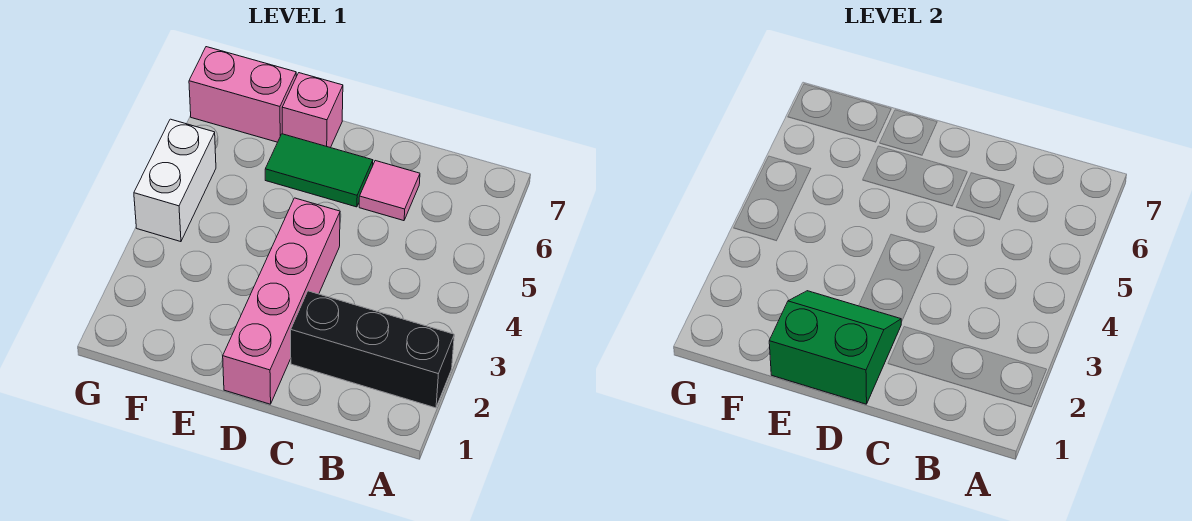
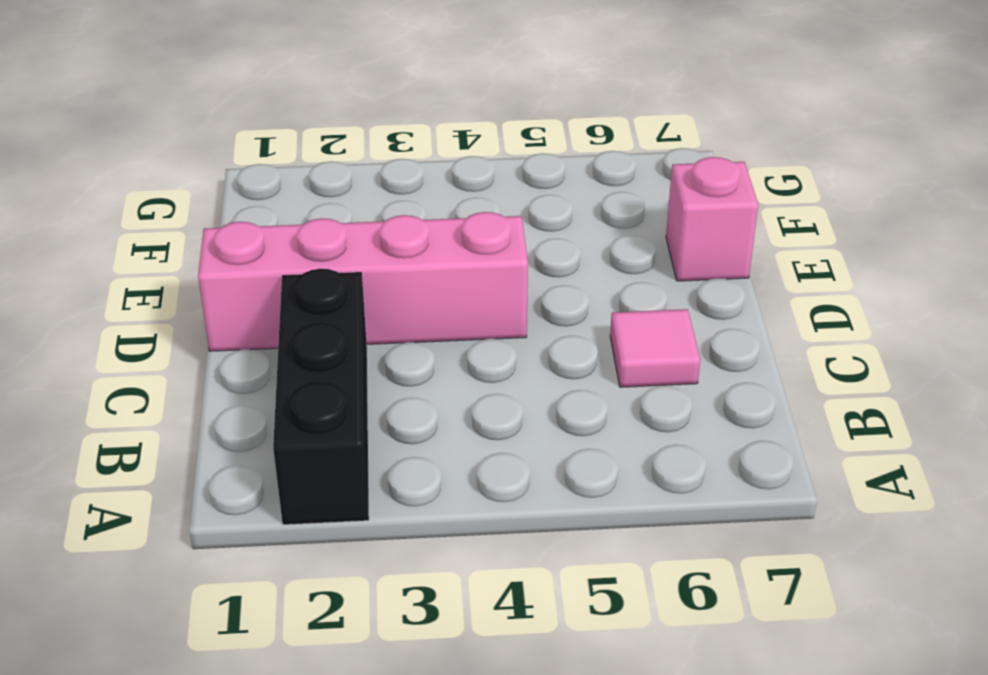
none -> green tile D6:E6 level 1
none -> pink brick F7:G7 level 1

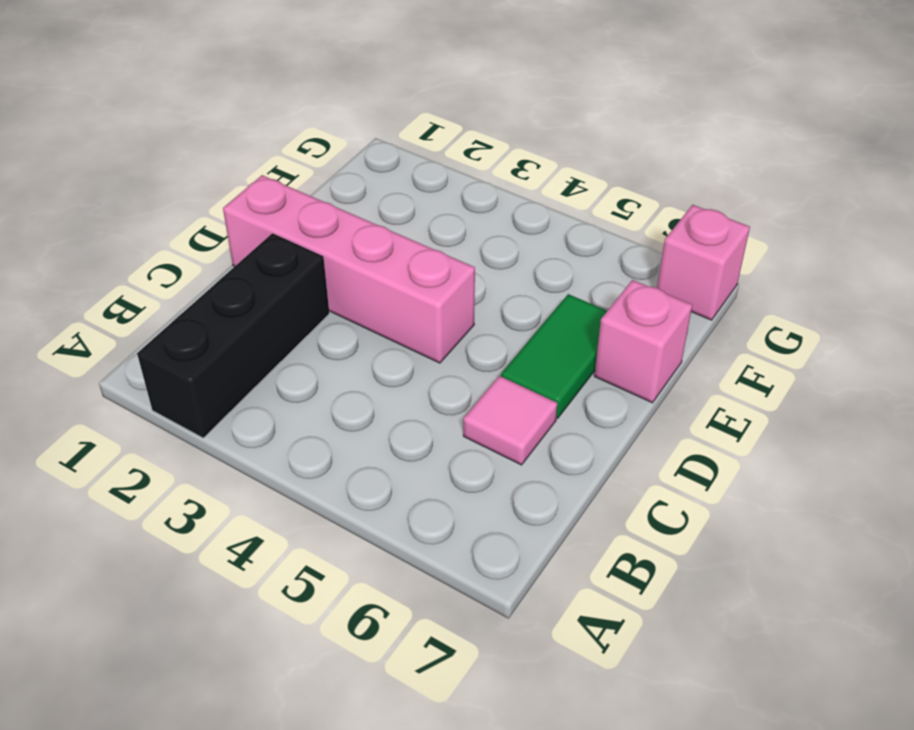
pink brick G7 level 1 -> pink brick F7:G7 level 1
none -> white brick G4:G5 level 1
none -> green slope D1:E2 level 2 top 1

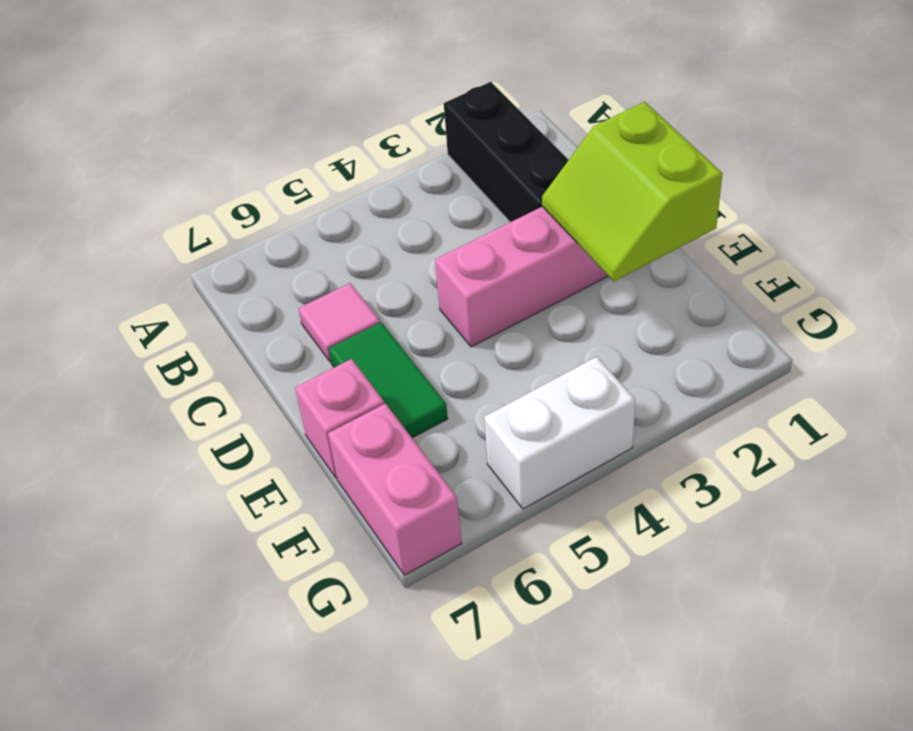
lime slope D1:E2 level 2 top 1 -> green slope D1:E2 level 2 top 1

